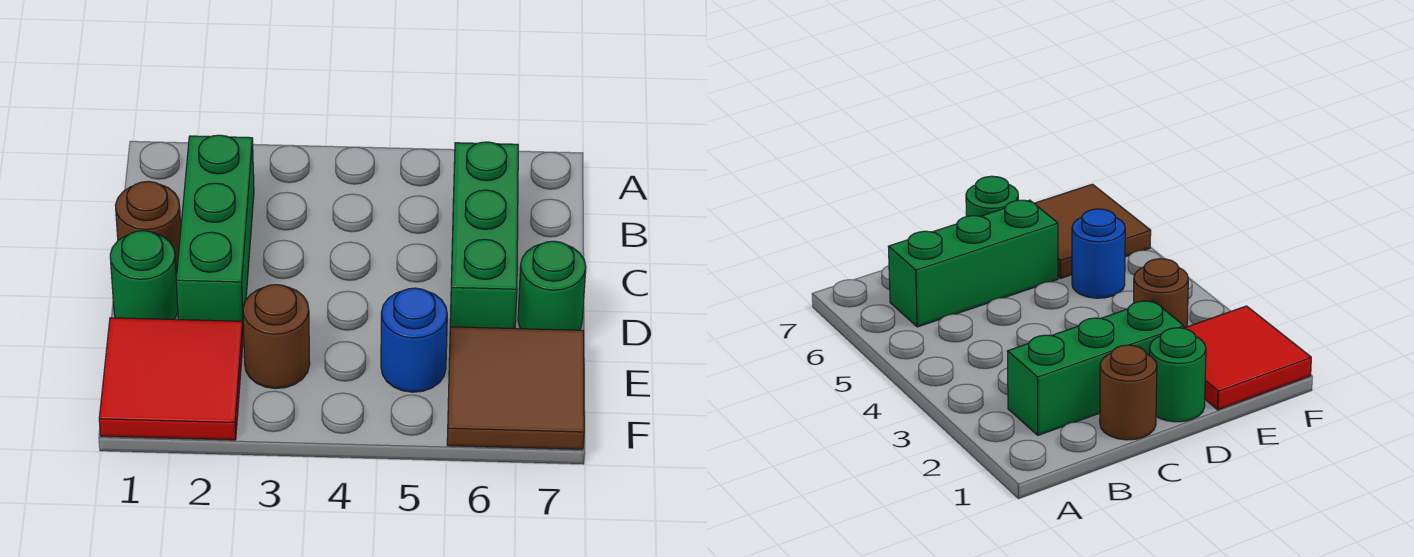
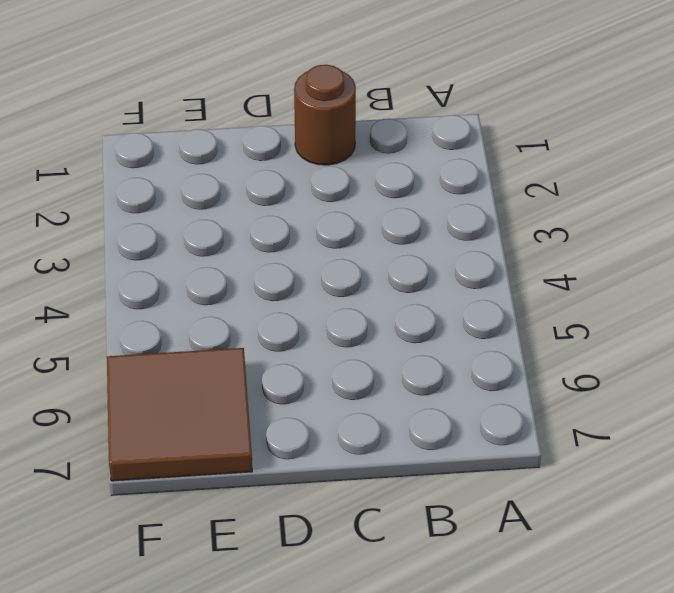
none -> green brick B2:D2 level 1
none -> green brick B6:D6 level 1

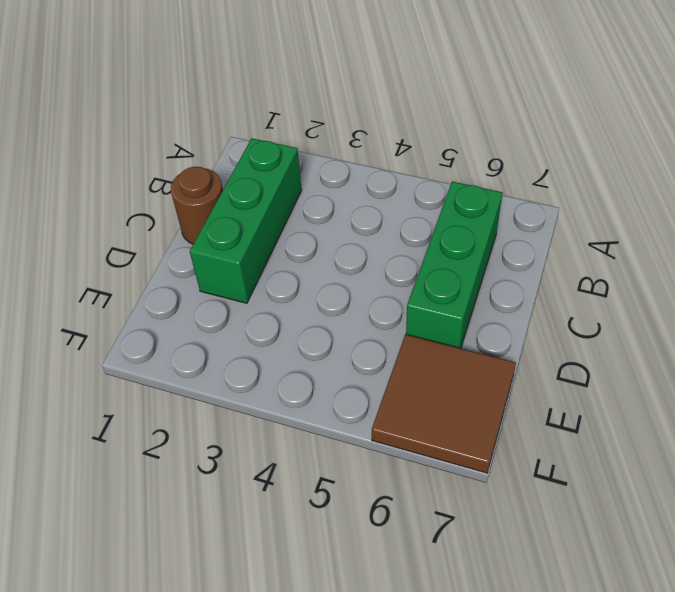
none -> green round brick D1 level 1
none -> green round brick D7 level 1

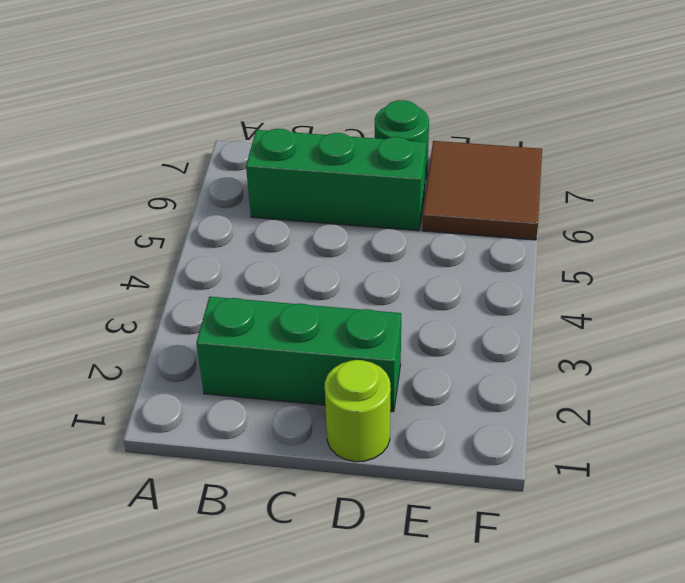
lime round brick D1 level 1 -> green round brick D1 level 1
none -> brown round brick C1 level 1
none -> red tile E1:F2 level 1

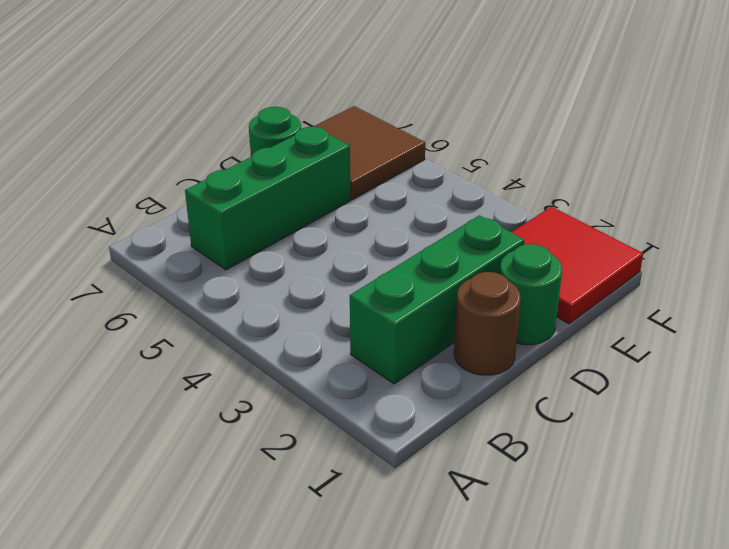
none -> brown round brick E3 level 1
none -> blue round brick E5 level 1

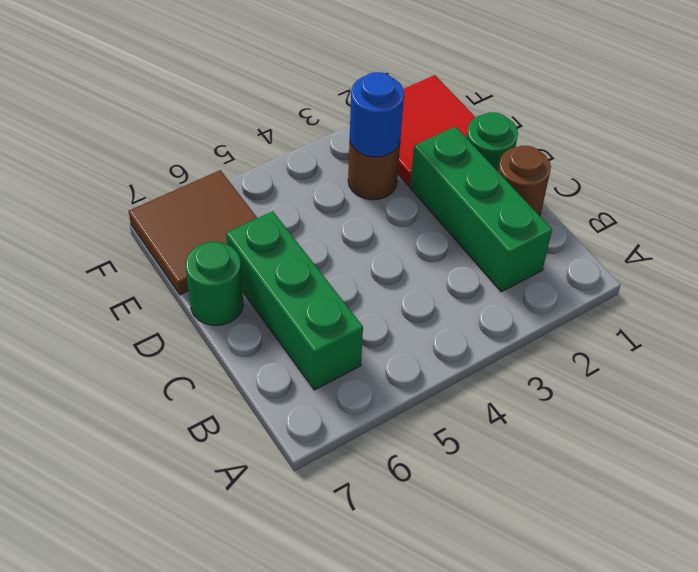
blue round brick E3 level 2 -> blue round brick E5 level 1

